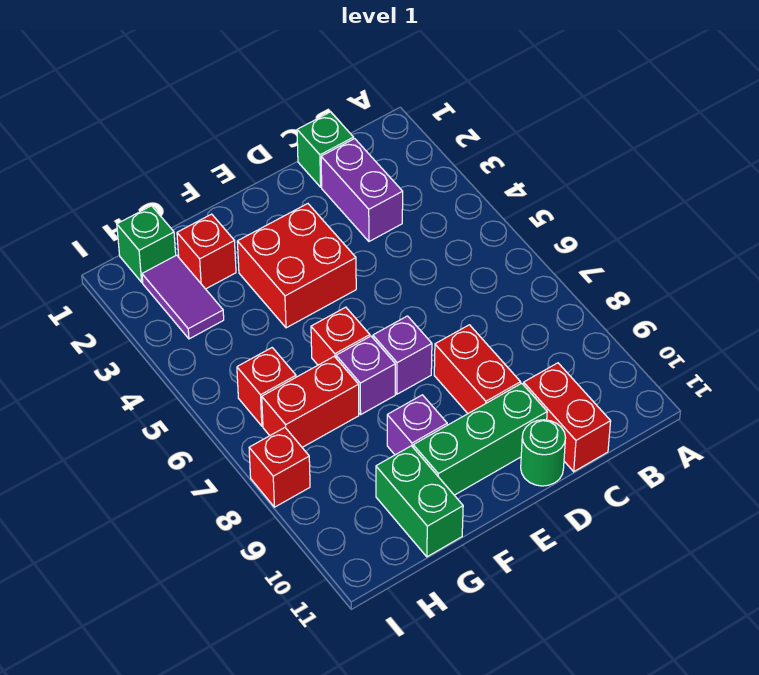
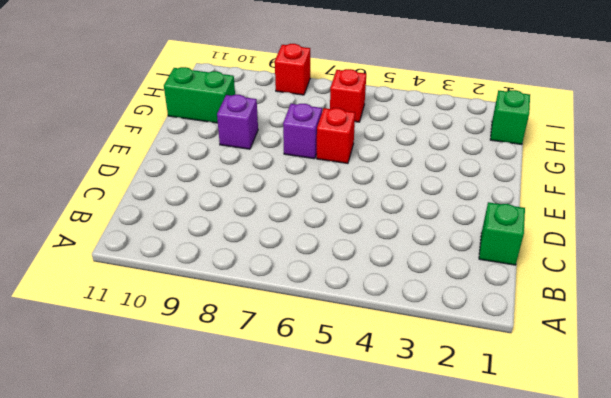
none -> purple brick C2:C3 level 1
none -> red brick C10:C11 level 1
none -> red brick D8:D9 level 1

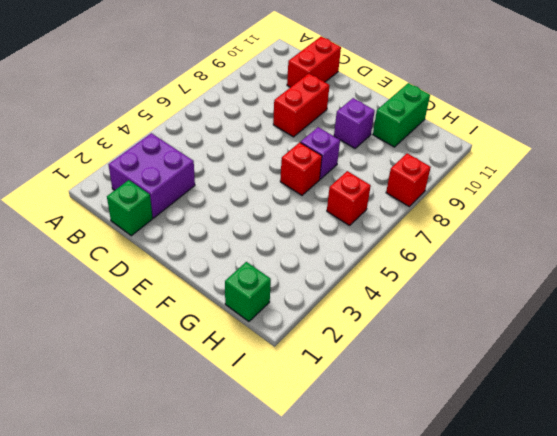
purple brick B2:C3 level 1 -> purple brick C2:C3 level 1
none -> green brick D10:F10 level 1
none -> green round brick D11 level 1
none -> red brick E3:F4 level 1

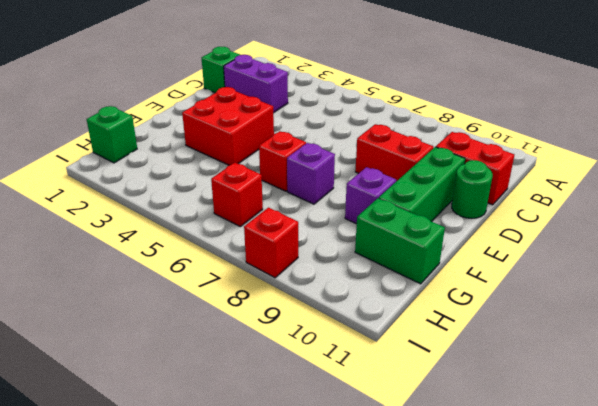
none -> purple brick E7 level 1
none -> red brick G2 level 1
none -> red brick G7:H7 level 1

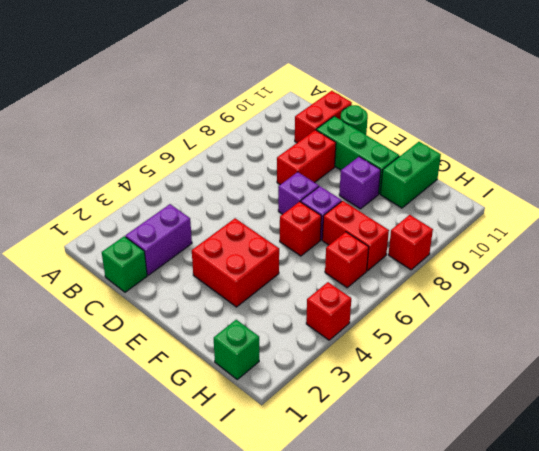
red brick I4 level 1 -> red brick G2 level 1
none -> purple tile H2:H3 level 1

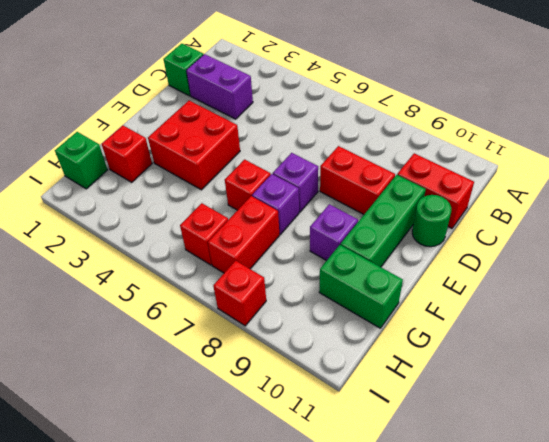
none -> purple tile H2:H3 level 1

